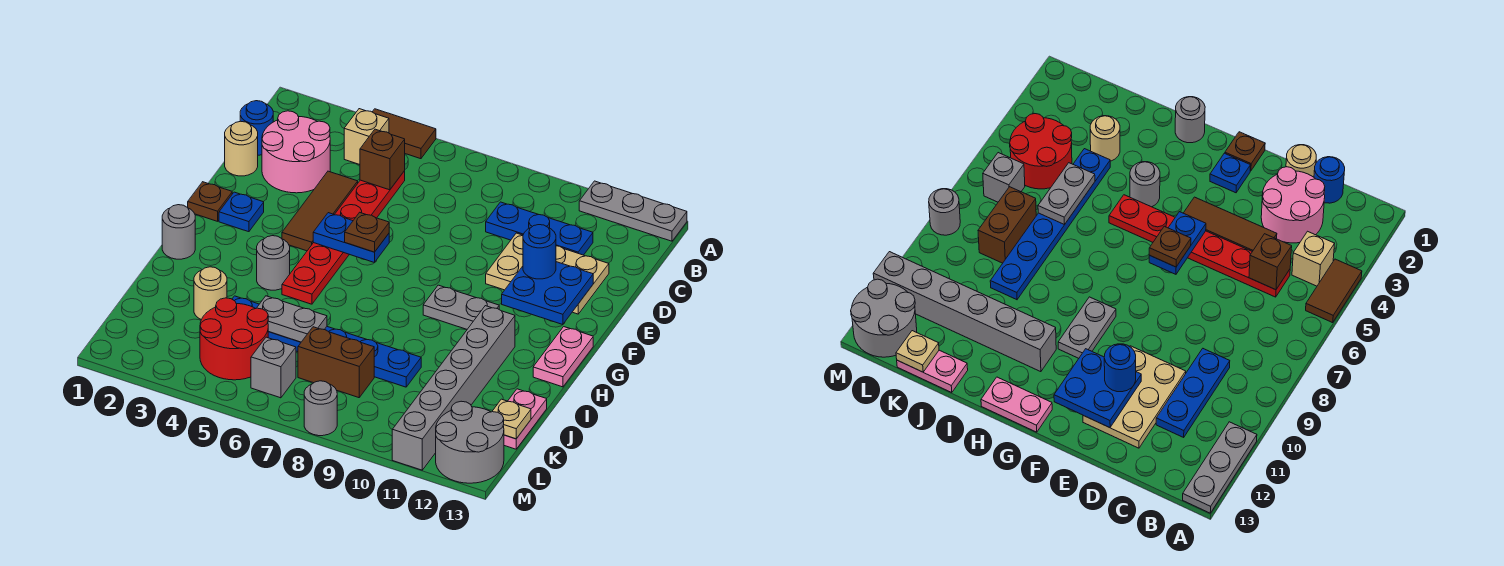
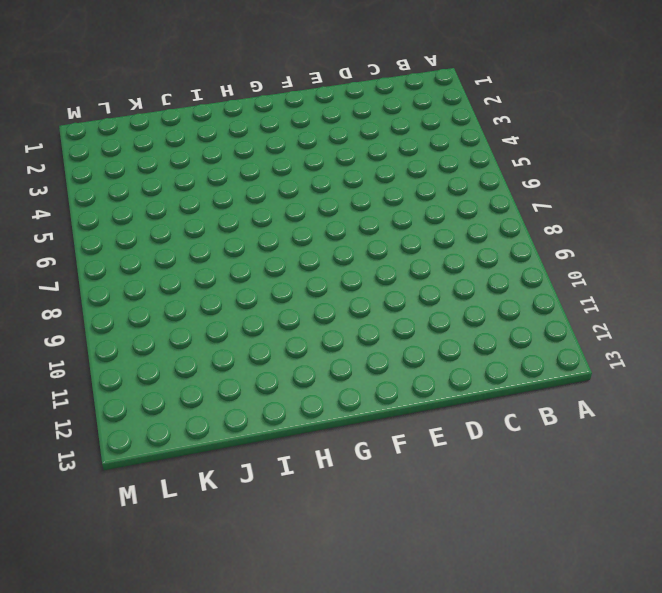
none -> brown tile A4:A5 level 1
none -> grey plate A11:A13 level 1
none -> tan brick B4 level 1
none -> blue round brick C1 level 1

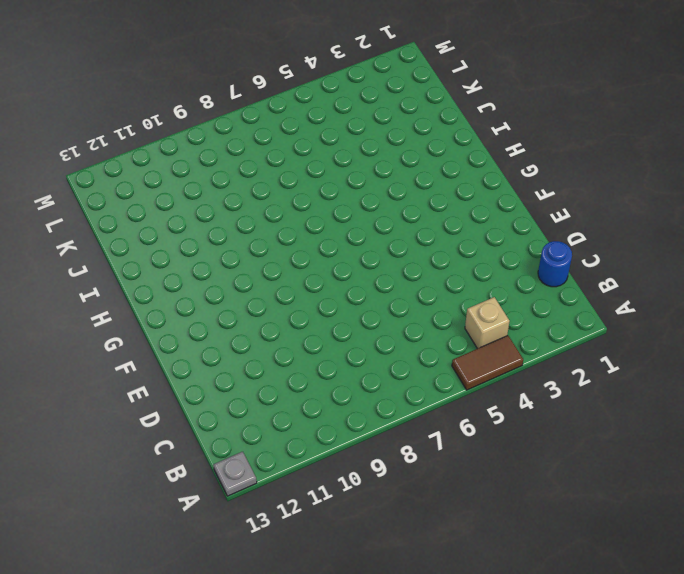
grey plate A13 level 1 -> grey plate A11:A13 level 1
none -> pink round brick C2:D3 level 1
none -> red plate C5:H5 level 1
none -> blue plate C9:C11 level 1
none -> tan round brick D1 level 1

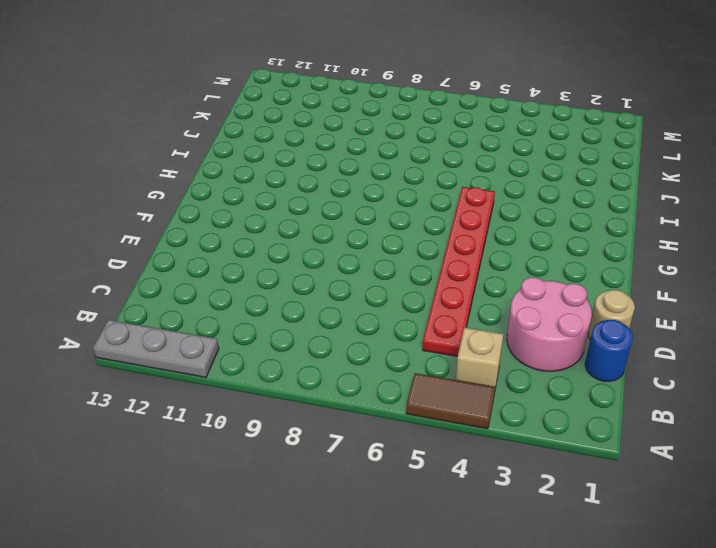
none -> blue plate C9:C11 level 1
none -> brown tile D4:F4 level 1
none -> tan plate D10:E12 level 1
none -> brown plate F1 level 1

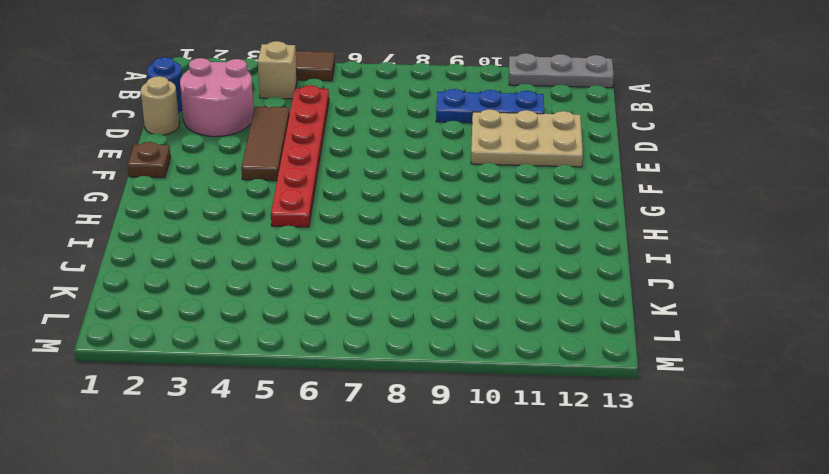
none -> blue plate F2 level 1
none -> grey plate G9:G10 level 1
none -> pink plate G13:H13 level 1
none -> grey round brick H1 level 1

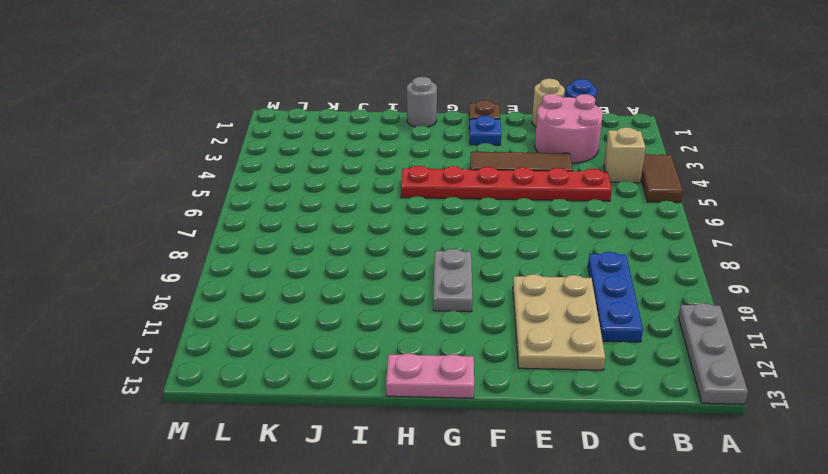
none -> grey round brick H4 level 1
none -> grey brick H11:M11 level 1
none -> tan round brick J3 level 1
none -> blue plate J4:J9 level 1

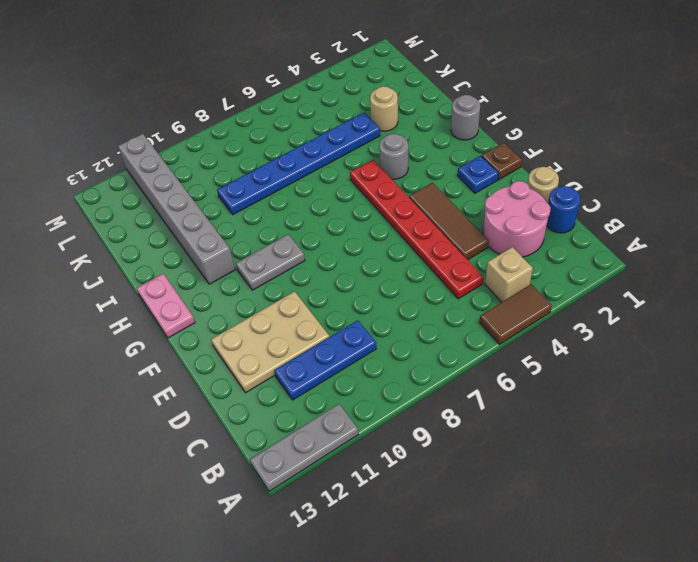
none -> pink plate J13:K13 level 1
none -> red round brick K4:L5 level 1
none -> brown brick K7:K8 level 1
none -> grey brick L6 level 1

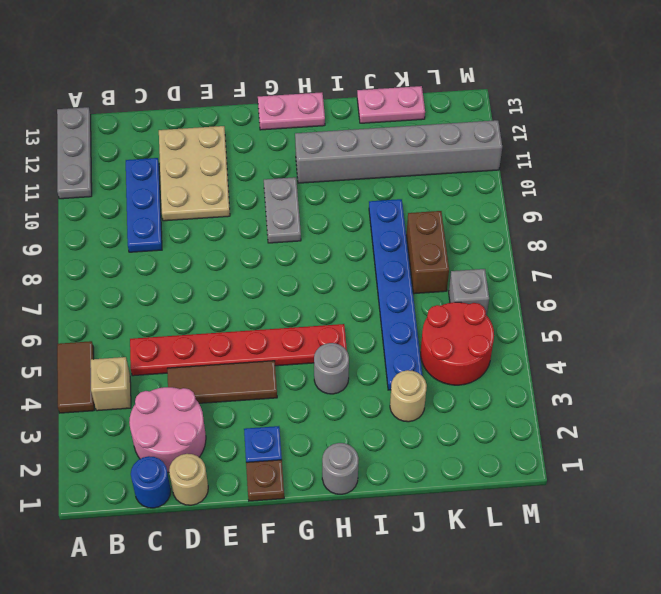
none -> grey round brick L12:M13 level 1
none -> grey round brick M8 level 1
none -> brown brick C5 level 2
none -> blue plate E11:F12 level 2

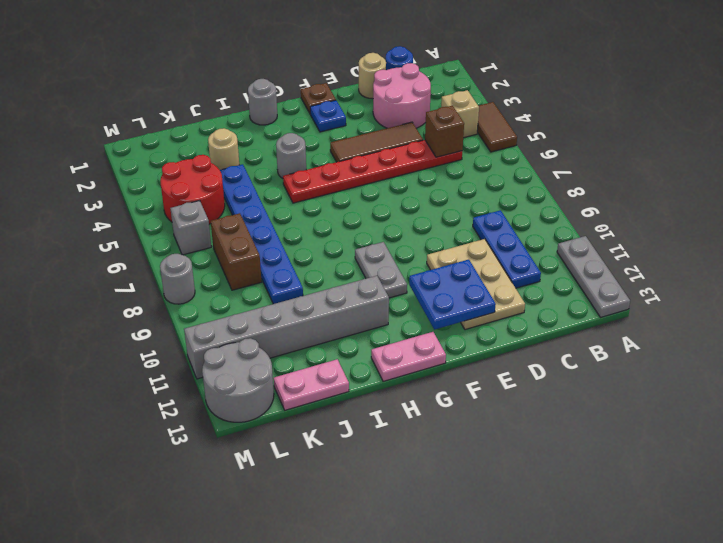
none -> blue plate F5:F6 level 2
none -> grey plate J5:J6 level 2
none -> tan plate K13 level 2
none -> blue round brick E11 level 3

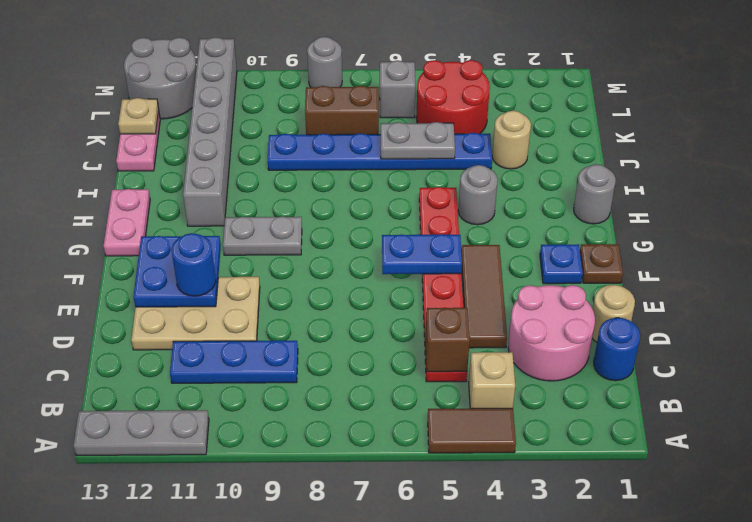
none -> brown plate F6 level 3

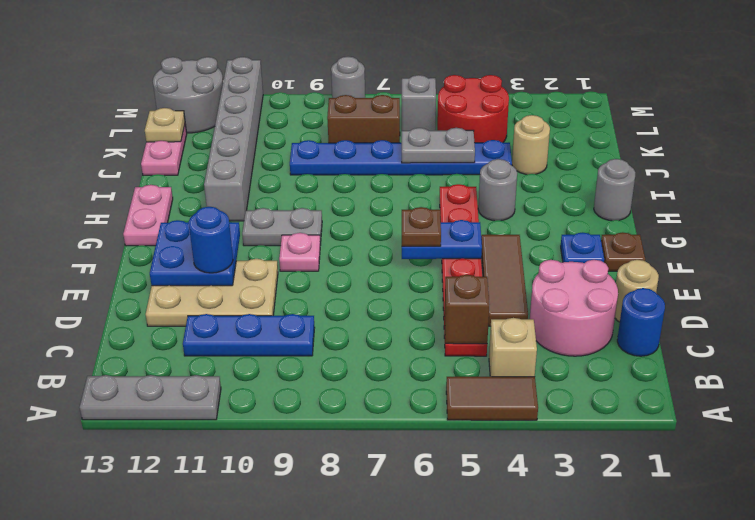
pink plate F9 level 1 -> none

